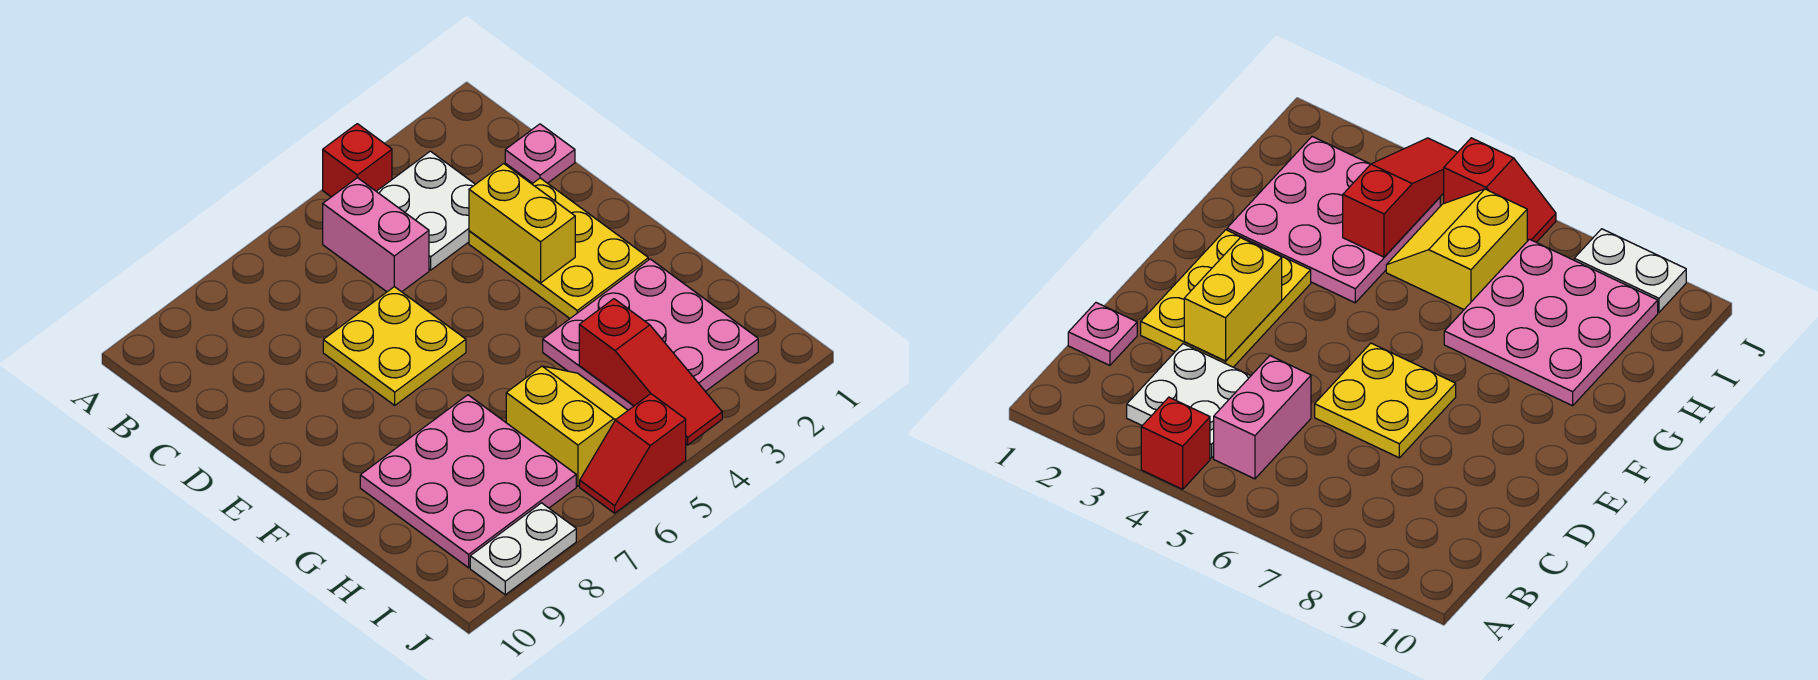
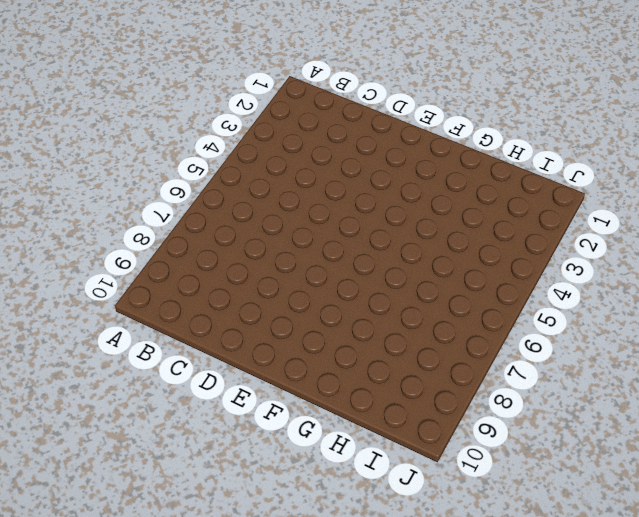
none -> red brick A4 level 1
none -> white plate B3:C4 level 1
none -> pink brick B5:C5 level 1

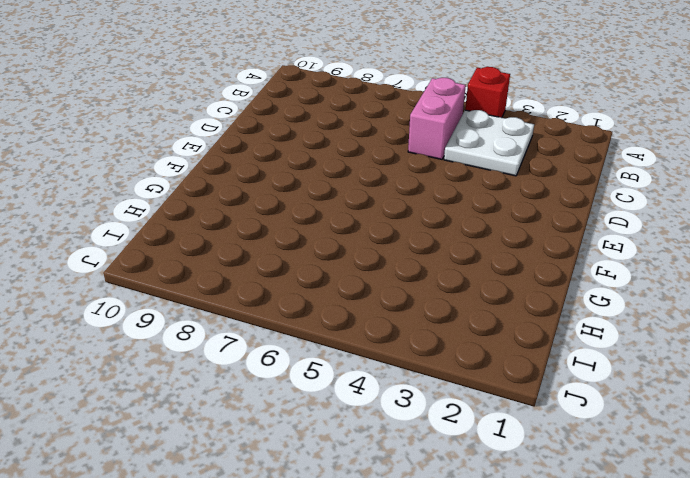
none -> pink plate C1 level 1
none -> yellow plate D2:F3 level 1
none -> yellow plate D6:E7 level 1

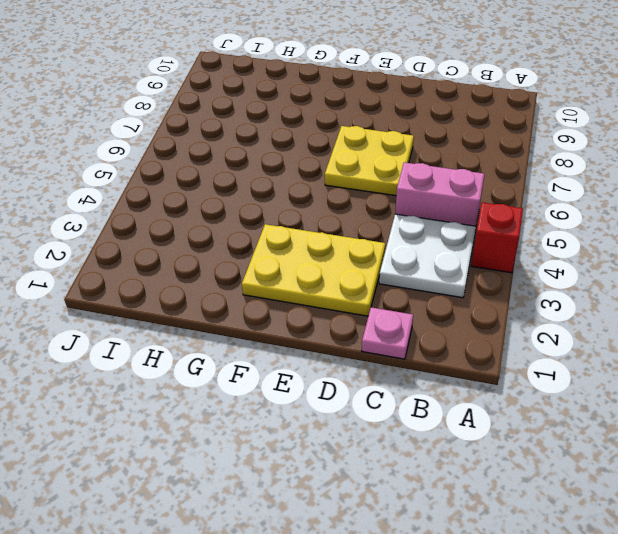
none -> pink plate G2:I4 level 1
none -> pink plate G7:I9 level 1
none -> yellow slope H5:I6 level 1 top 6

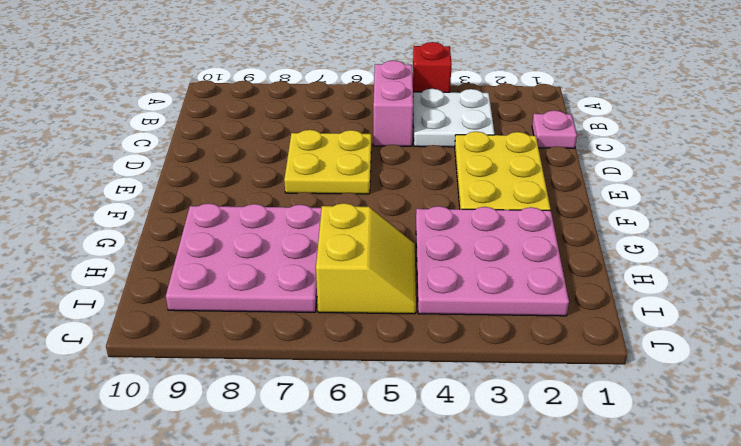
none -> red slope J5:J6 level 1 top 5
none -> white plate J8:J9 level 1
none -> yellow brick D3:E3 level 2

